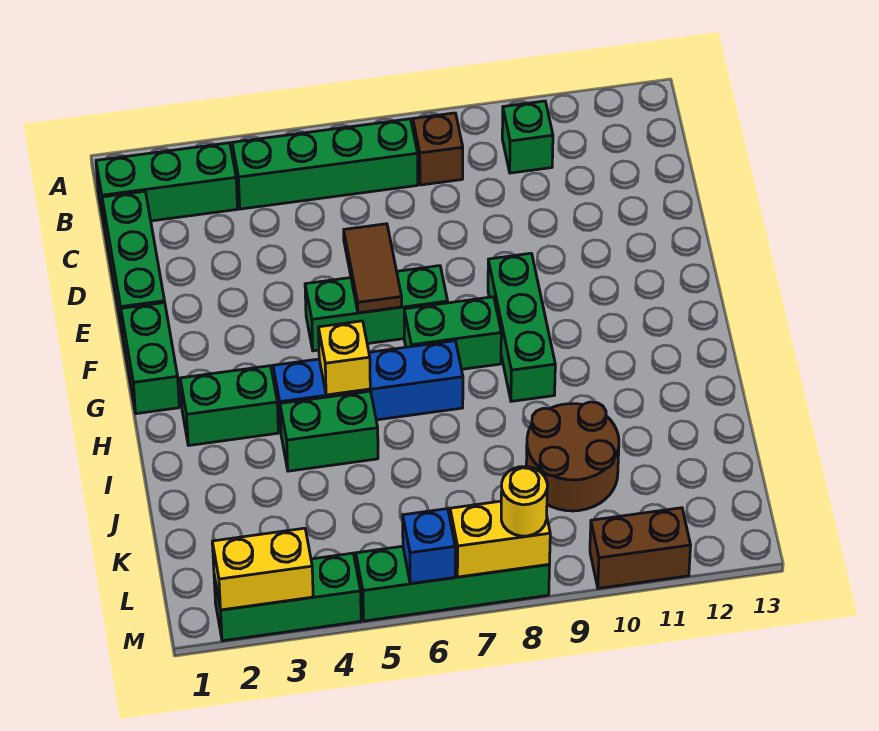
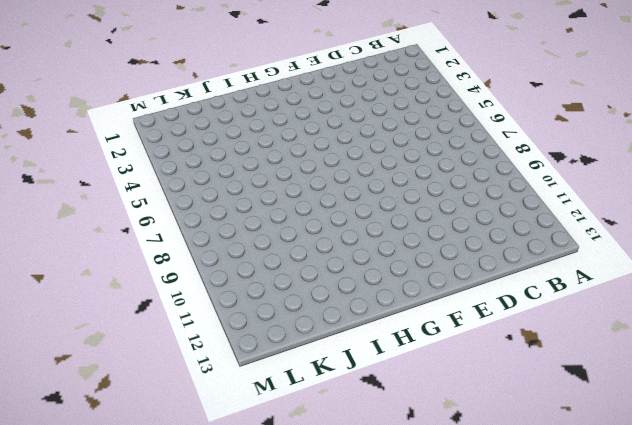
none -> green brick B1:B3 level 1
none -> green brick B4:B7 level 1
none -> brown brick B8 level 1

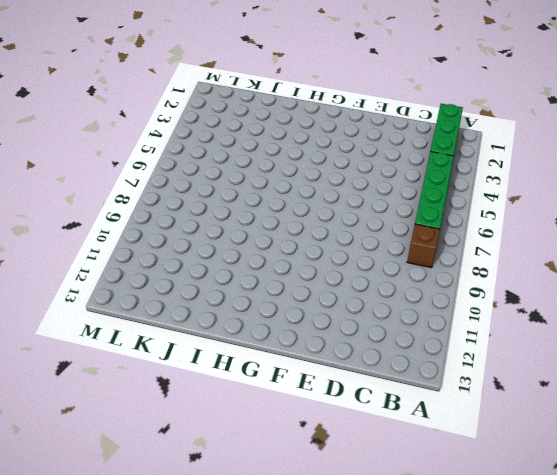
none -> green brick B10 level 1
none -> green brick C1:E1 level 1
none -> green brick F1:G1 level 1

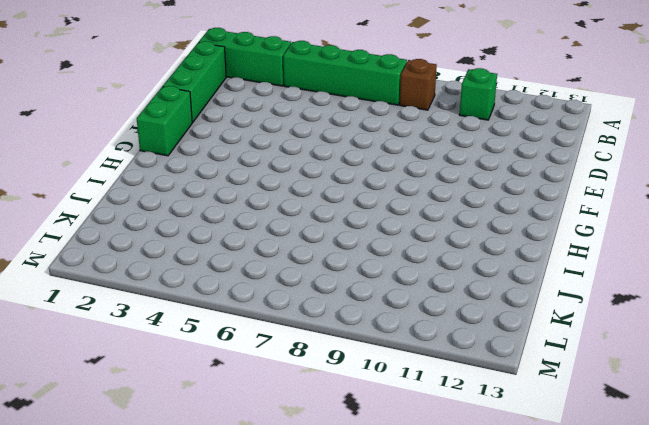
none -> green brick F5:F7 level 1
none -> green brick F9:H9 level 1
none -> green brick G7:G8 level 1

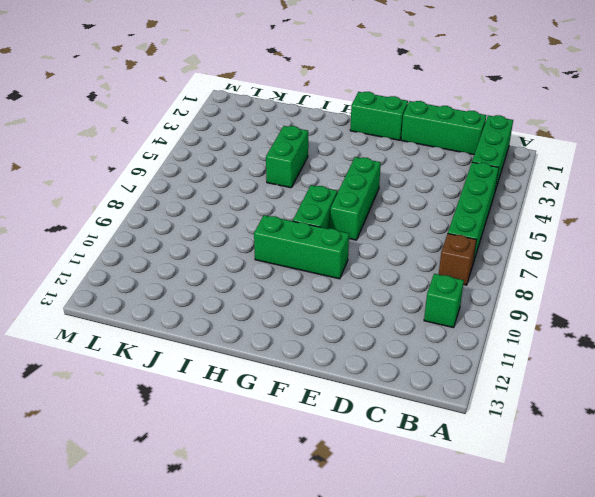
none -> green brick H2:H3 level 1
none -> blue brick H4:H7 level 1
none -> brown round brick J9:K10 level 1

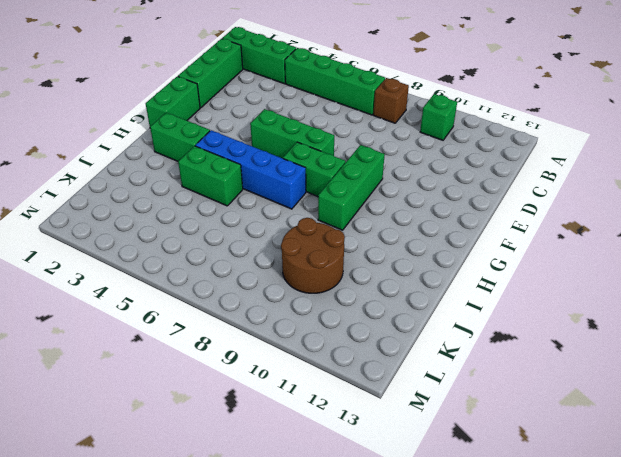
none -> green brick M2:M4 level 1
none -> green brick M5:M8 level 1
none -> brown brick M10:M11 level 1

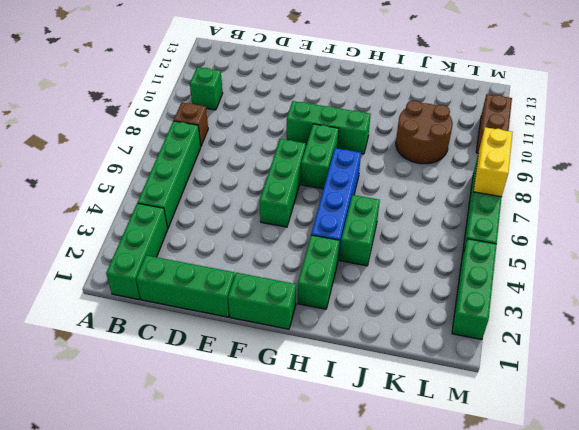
none -> brown tile E6:F6 level 2
none -> yellow brick H5 level 2
none -> yellow brick M2:M3 level 2

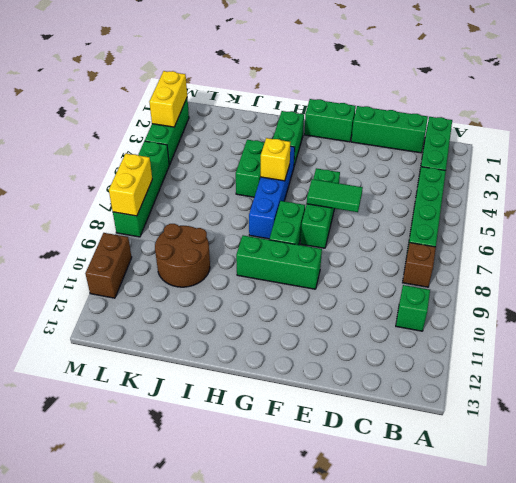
green tile E6:F6 level 2 -> brown tile E6:F6 level 2
none -> blue brick M6 level 2
none -> yellow round brick M8 level 3

